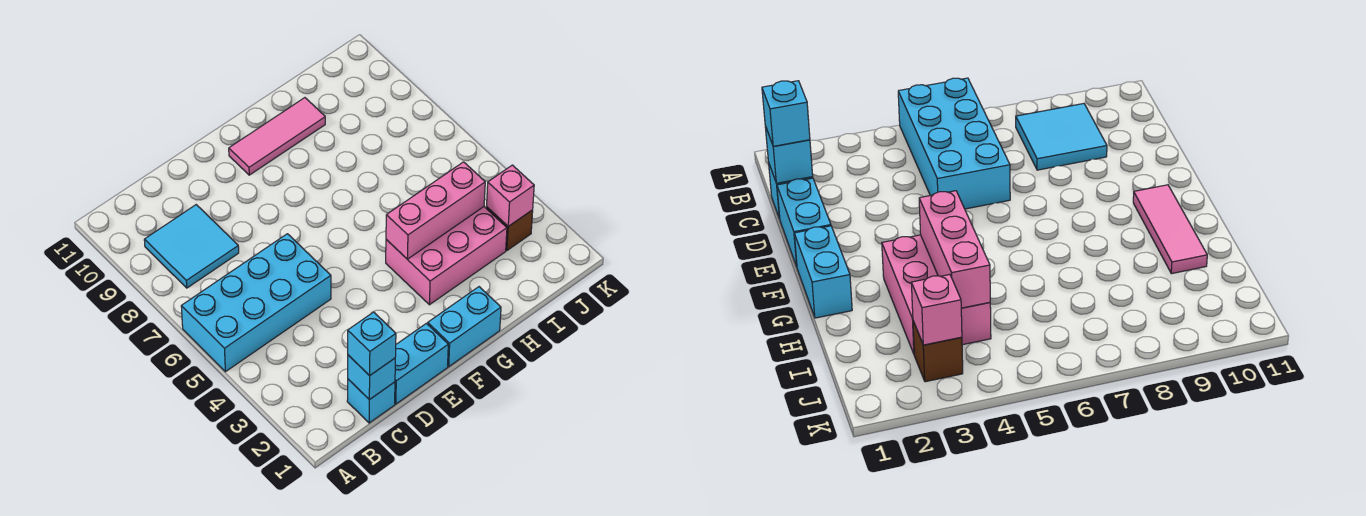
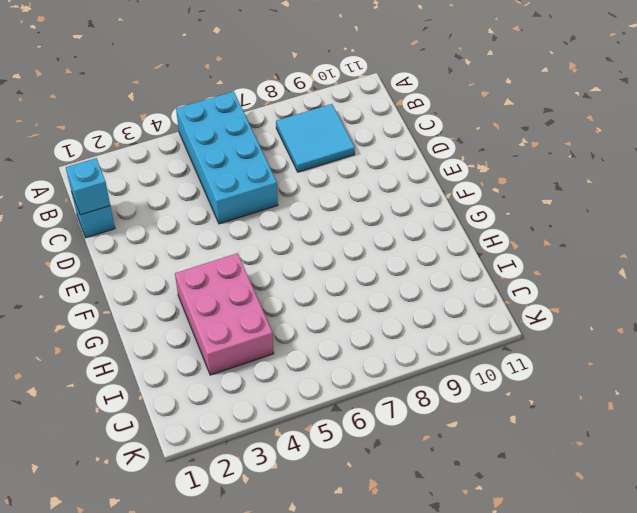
none -> cyan brick D1:E1 level 1
none -> cyan brick F1:G1 level 1
none -> pink tile F10:H10 level 1

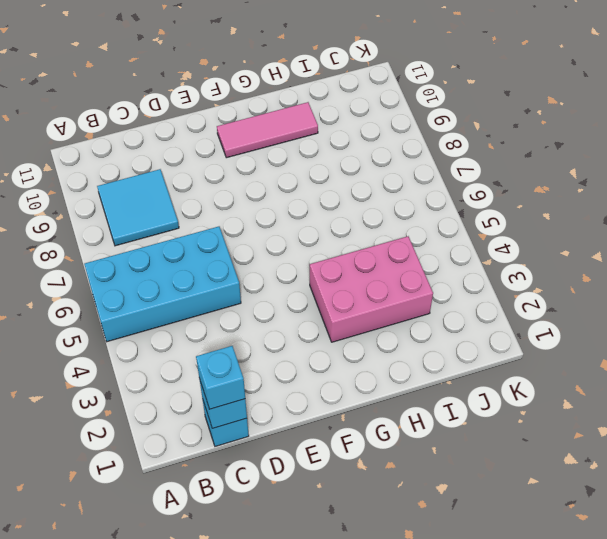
none -> cyan brick D1:E1 level 1
none -> cyan brick F1:G1 level 1
none -> brown brick J3 level 1

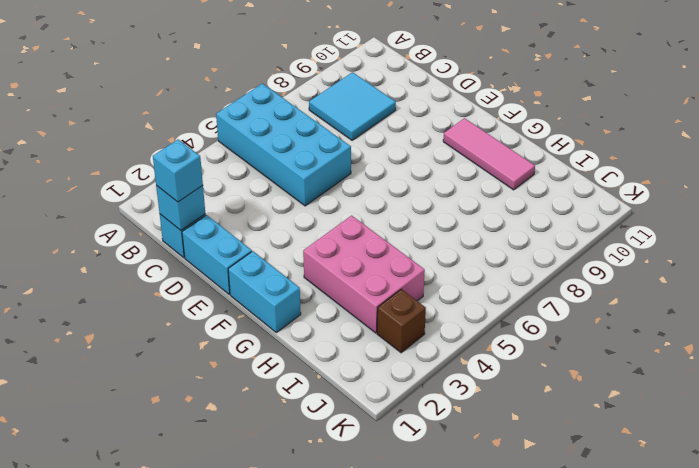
none -> pink brick G4:I4 level 2
none -> pink brick J3 level 2

